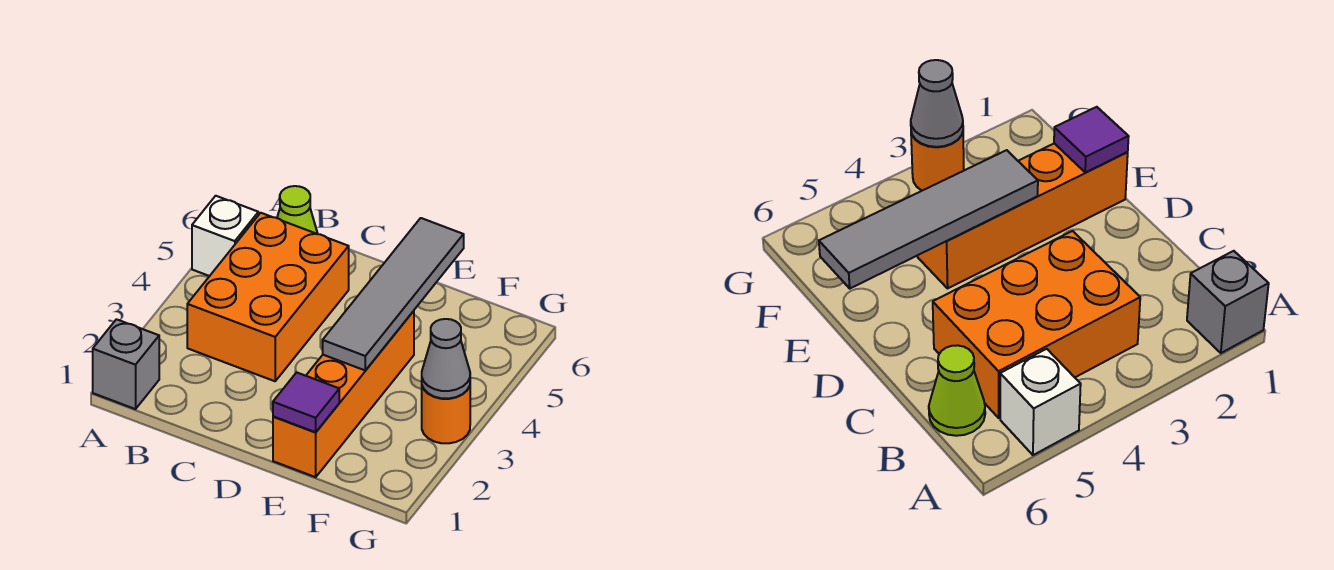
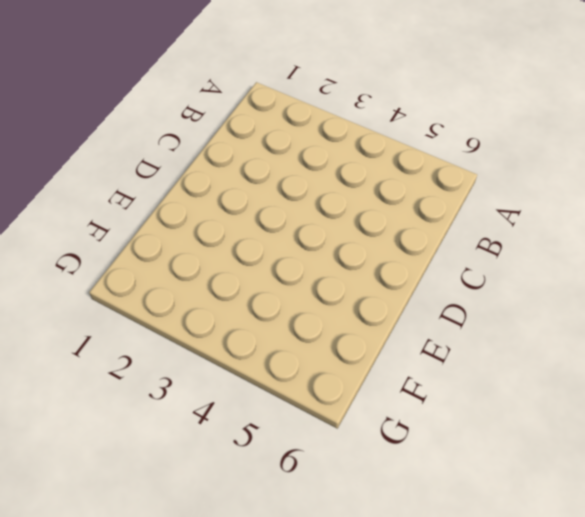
none -> grey brick A1 level 1
none -> white brick A5 level 1

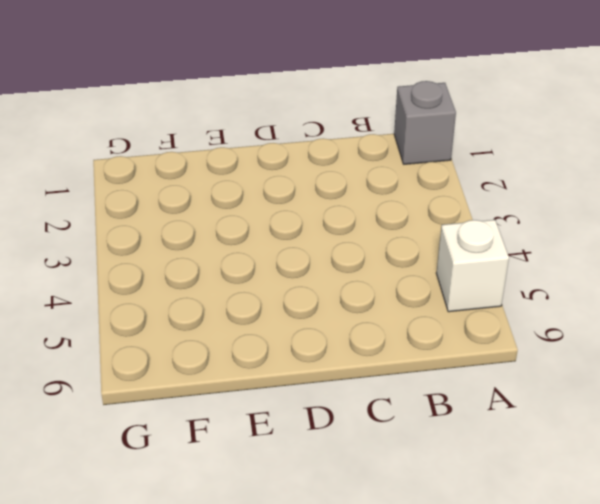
none -> orange brick B3:C5 level 1
none -> lime cone B6 level 1

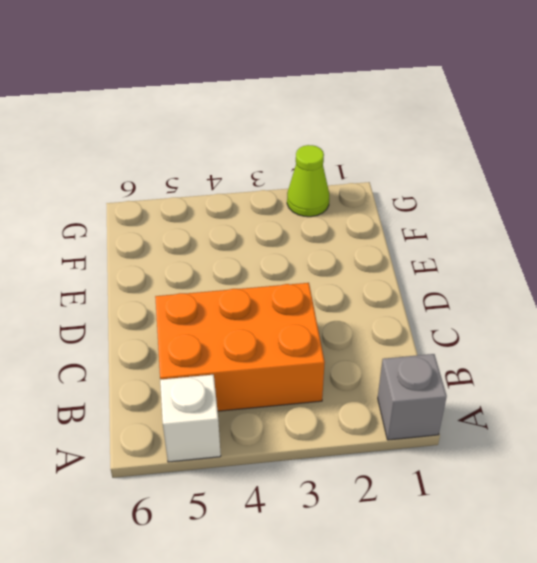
lime cone G2 level 1 -> lime cone B6 level 1
none -> orange brick E1:E4 level 1
none -> orange round brick G3 level 1

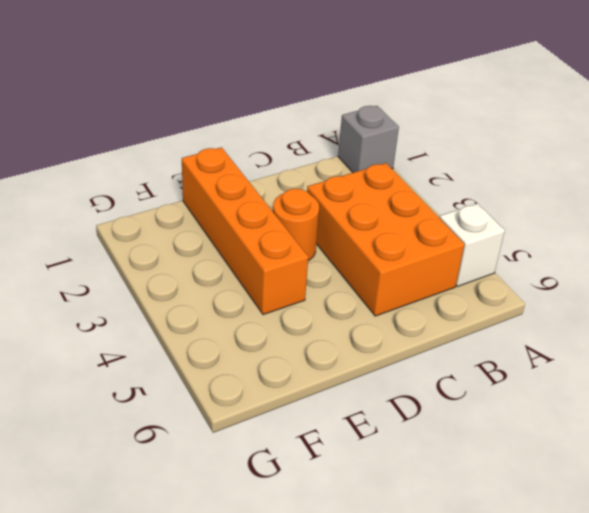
orange round brick D3 level 1 -> orange round brick G3 level 1
none -> lime cone B6 level 1
none -> purple tile E1 level 2

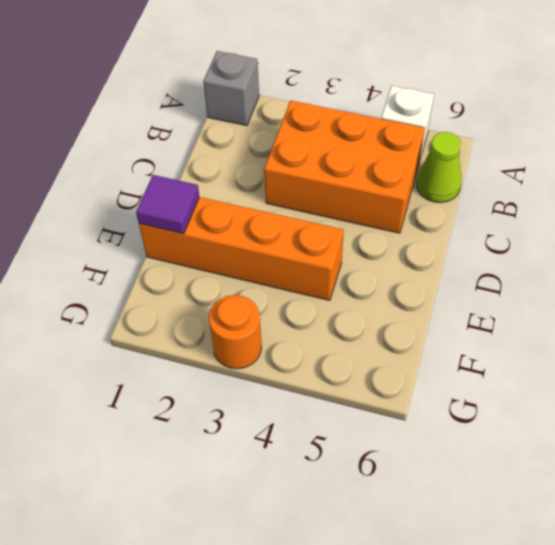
none -> grey tile E3:E6 level 2
none -> grey cone G3 level 2

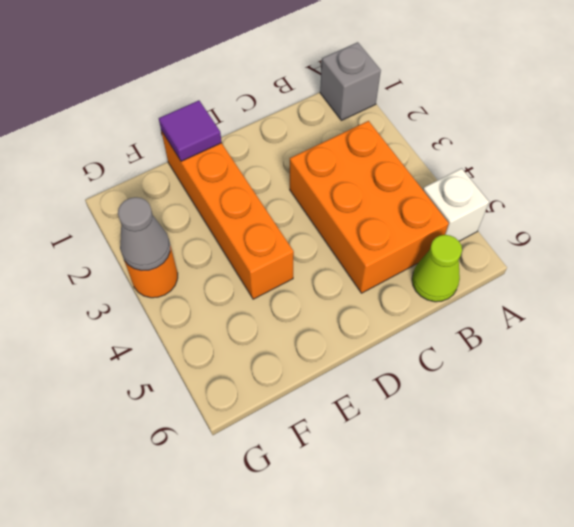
none -> grey tile E3:E6 level 2

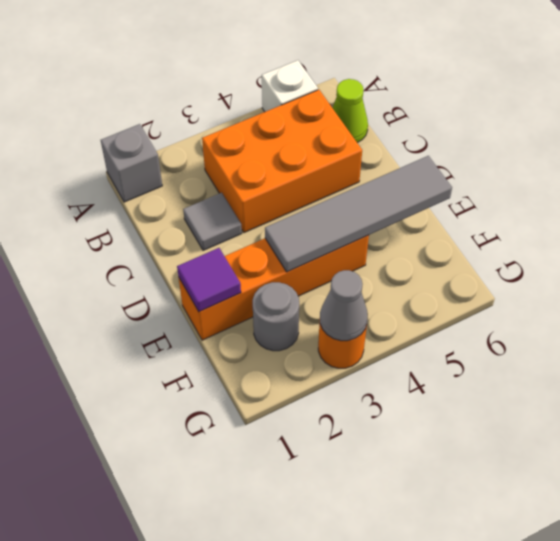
grey tile C2 level 1 -> none
grey round brick F2 level 1 -> none

